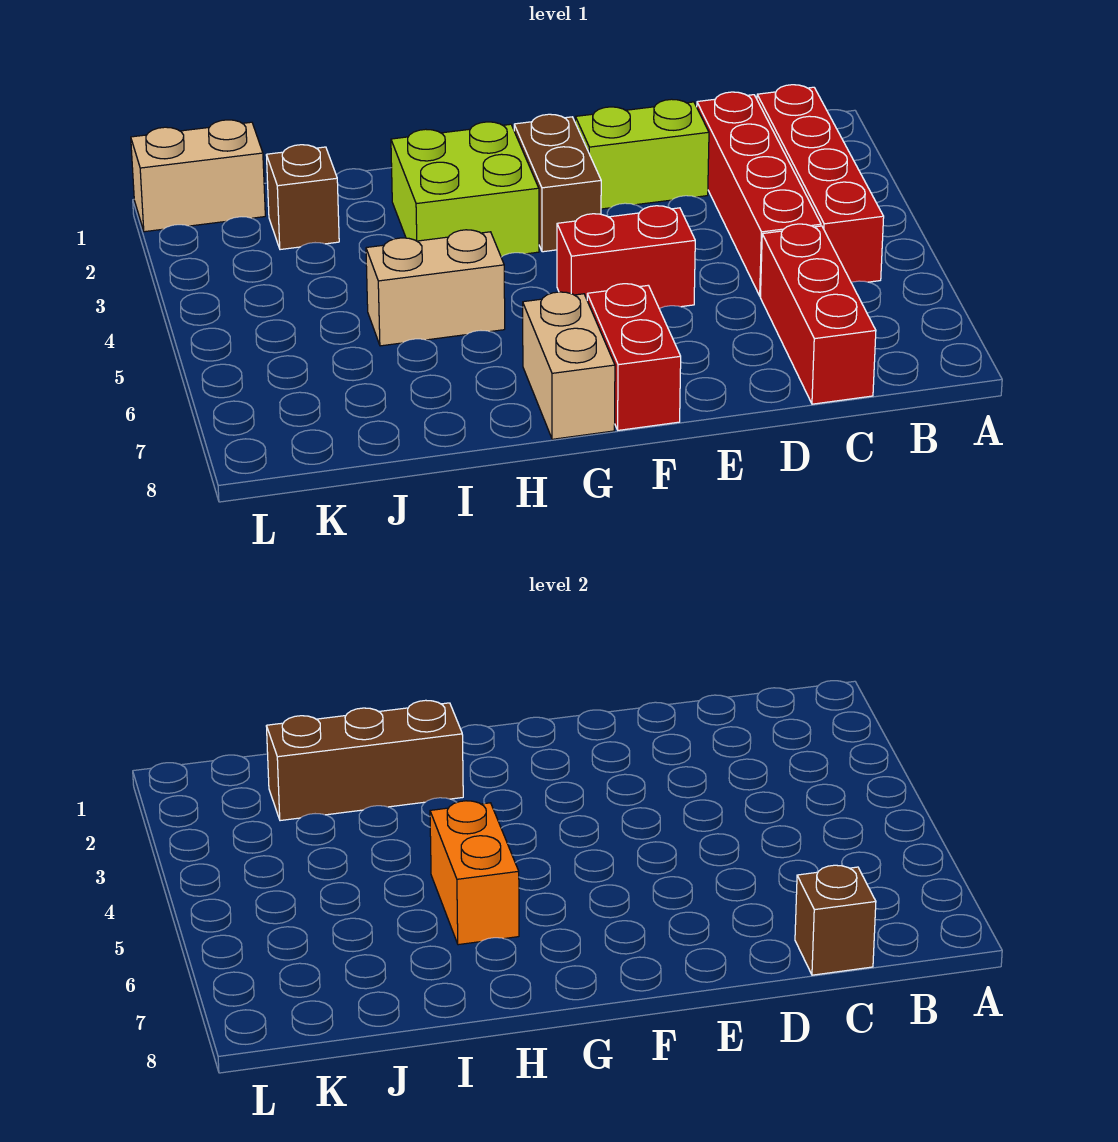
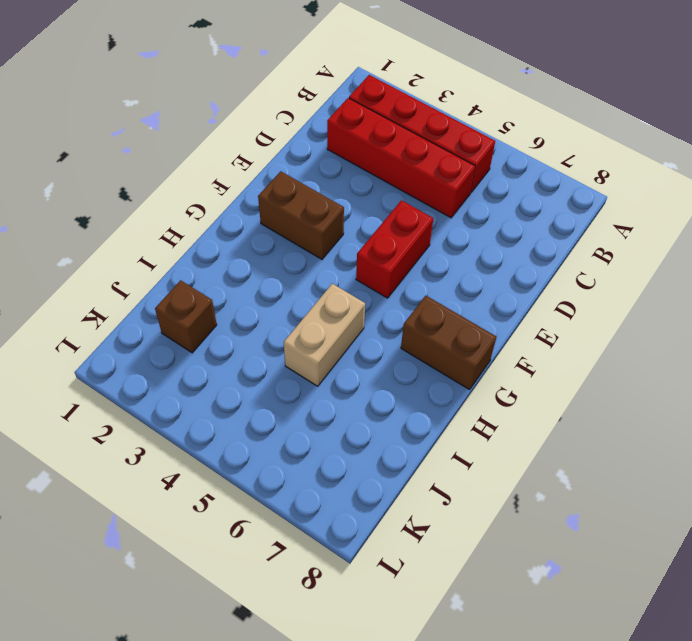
brown brick G7:G8 level 1 -> tan brick G7:G8 level 1
none -> red brick C6:C8 level 1
none -> lime brick D2:E2 level 1
none -> red brick F7:F8 level 1

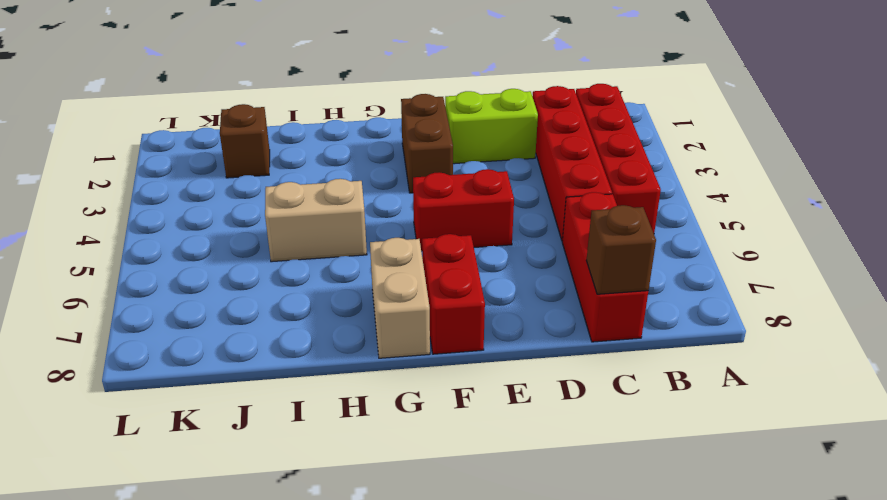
none -> lime brick G2:H3 level 1
none -> tan brick K1:L1 level 1
none -> brown brick H2:J2 level 2

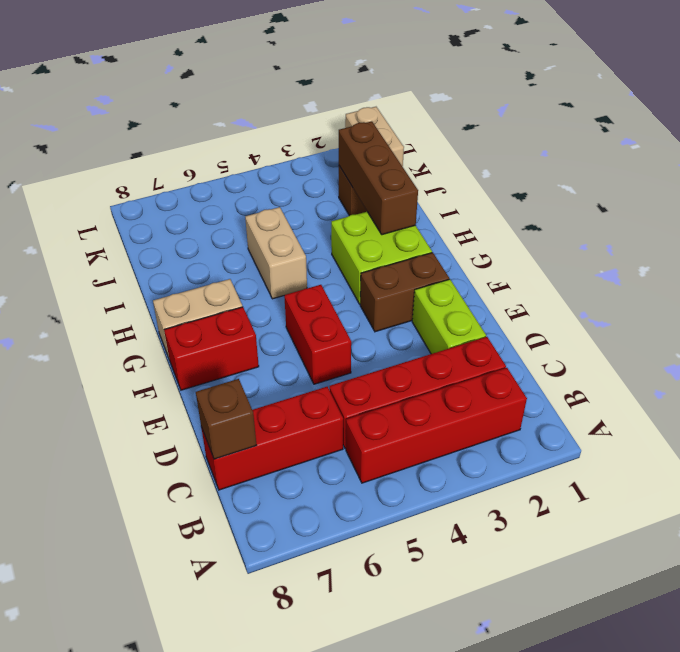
none -> orange brick H5:H6 level 2

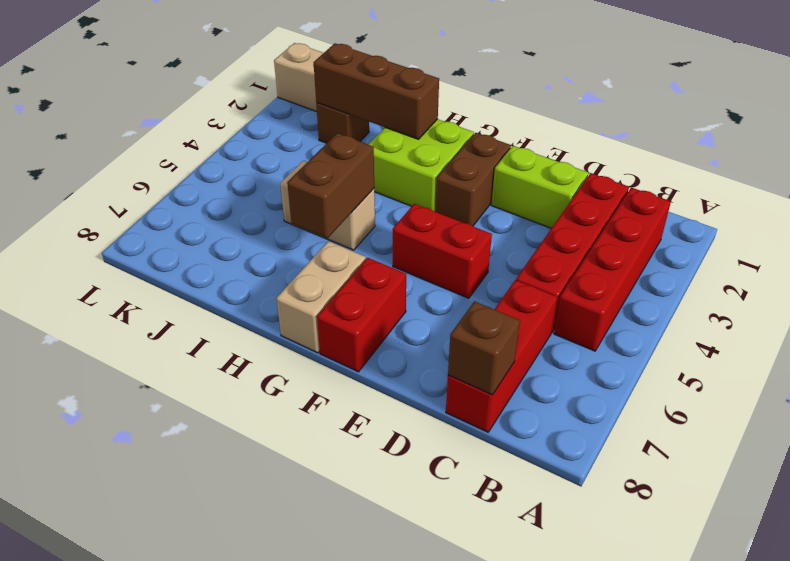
brown brick H5:H6 level 2 -> orange brick H5:H6 level 2

